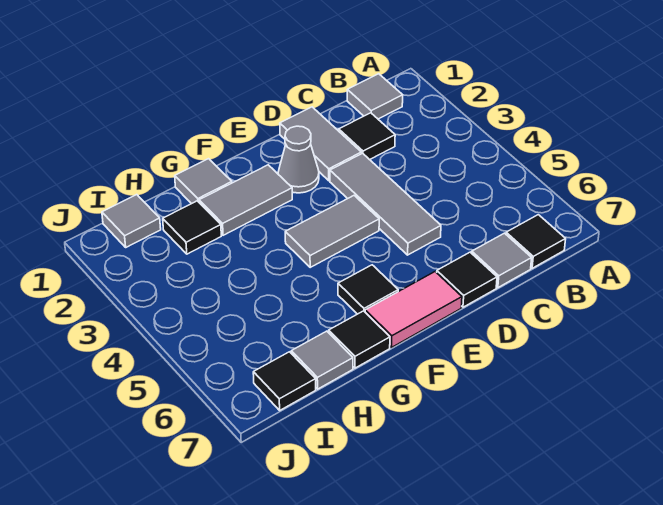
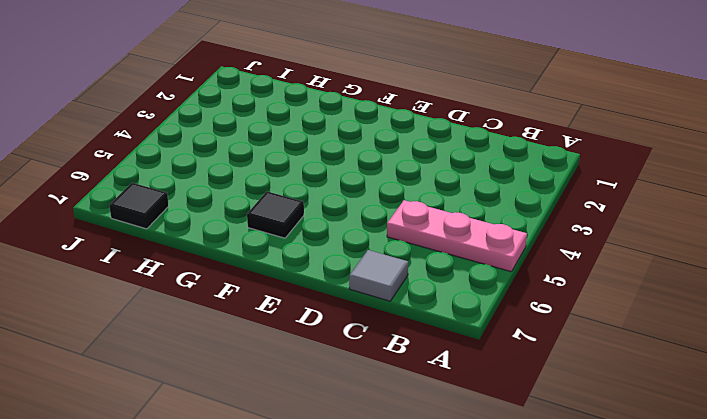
pink plate A5:C5 level 1 -> none
none -> grey tile B1 level 1
none -> black tile B7 level 1
none -> black tile C2 level 1

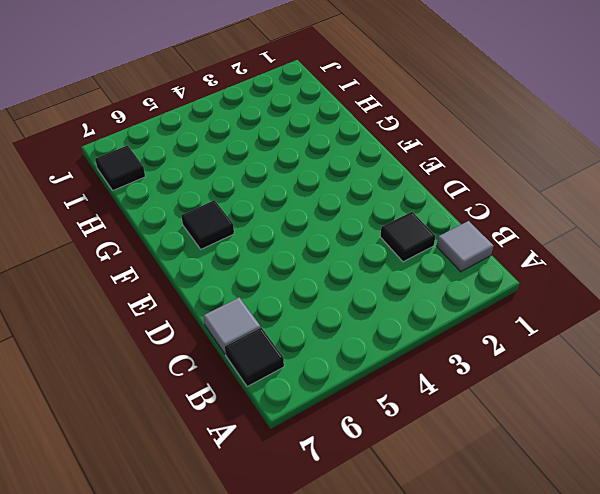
none -> grey tile D1:D2 level 1
none -> grey tile D3:D5 level 1
none -> black tile D7 level 1

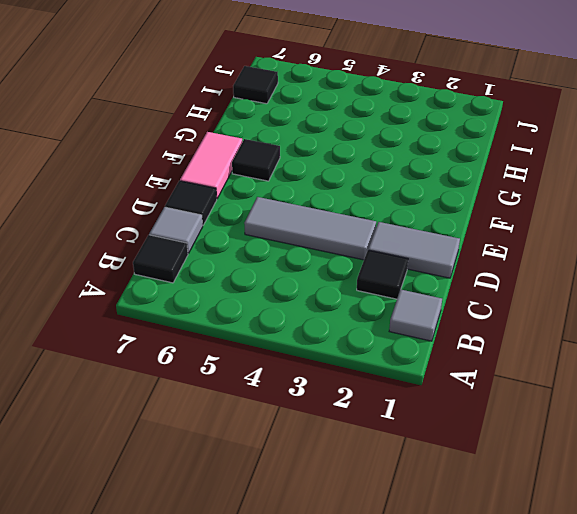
none -> grey cone E2 level 1
none -> grey tile E4:F4 level 1
none -> grey tile F2:G2 level 1

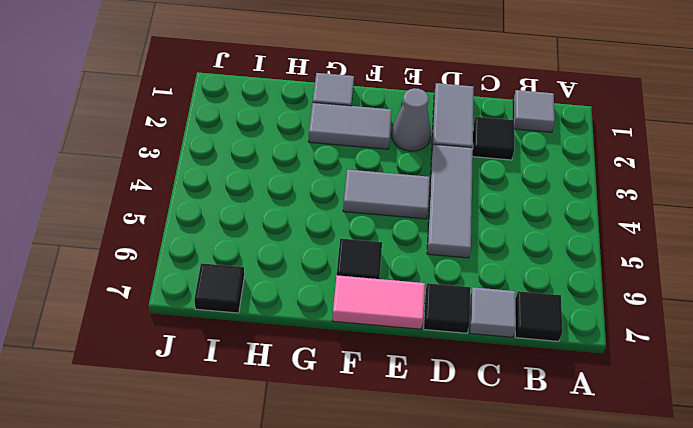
none -> black tile G7 level 1
none -> black tile H2 level 1
none -> grey tile H7 level 1

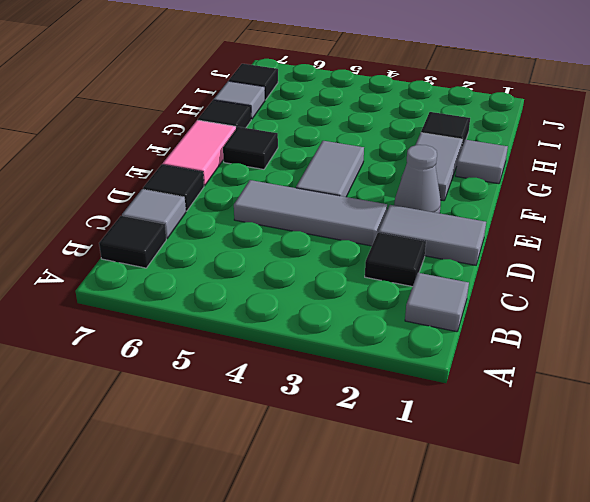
none -> grey tile I1 level 1

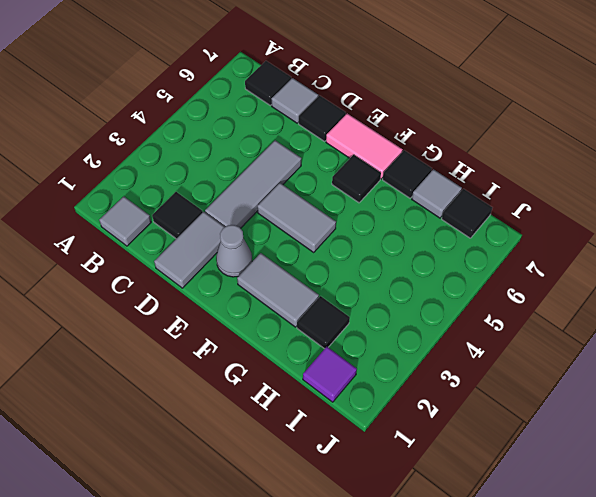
purple tile I1 level 1 -> grey tile I1 level 1
none -> grey tile G1 level 1

